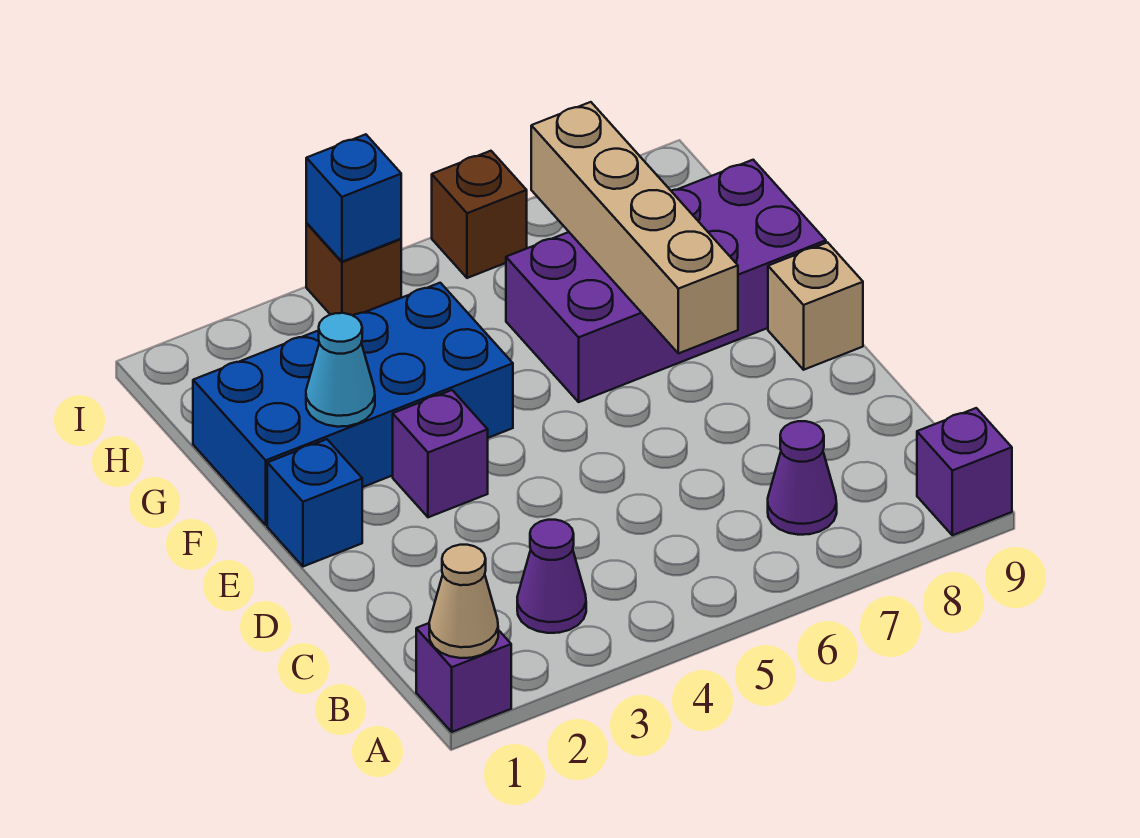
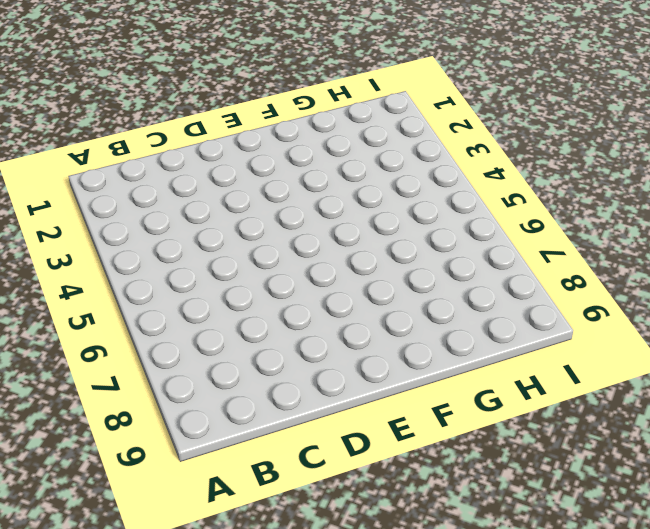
none -> purple brick A1 level 1
none -> purple brick A9 level 1
none -> purple cone B3 level 1

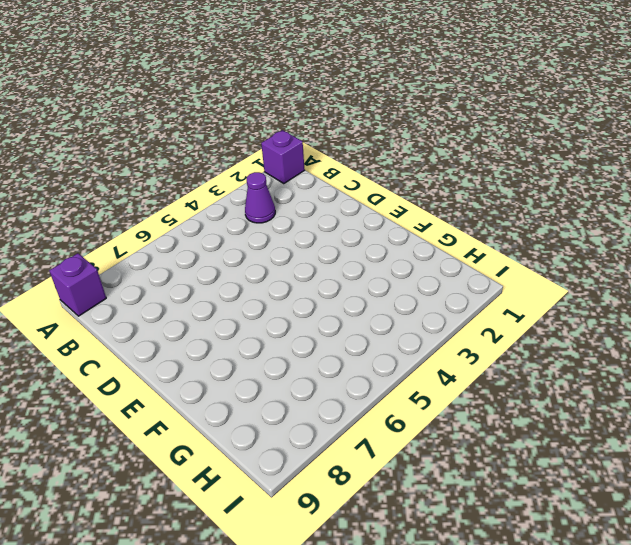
none -> purple cone B7 level 1
none -> blue brick E1 level 1
none -> purple brick E3 level 1

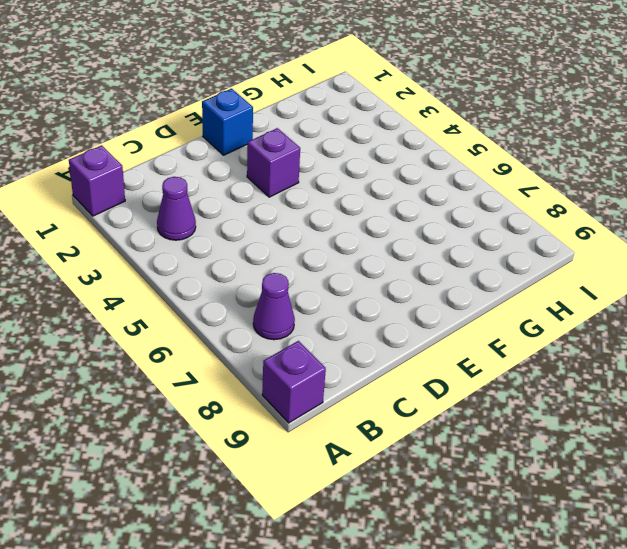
none -> tan brick E9 level 1
none -> blue brick F1:G4 level 1
none -> purple brick F6:G9 level 1

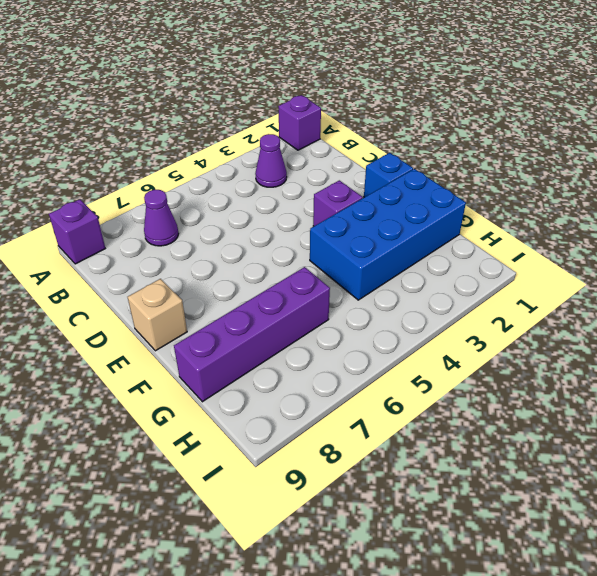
purple brick G6:G9 level 1 -> purple brick F6:G9 level 1
none -> brown brick I4 level 1
none -> brown brick I6 level 1
none -> tan cone A1 level 2

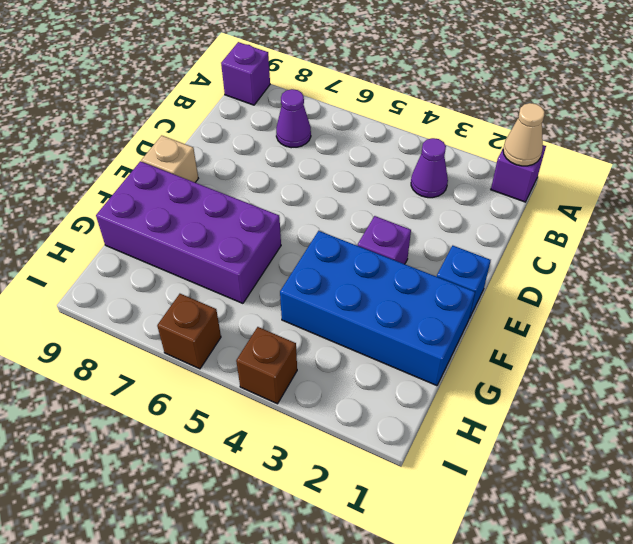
none -> tan brick E7:H7 level 2
none -> cyan cone F2 level 2
none -> blue brick I4 level 2

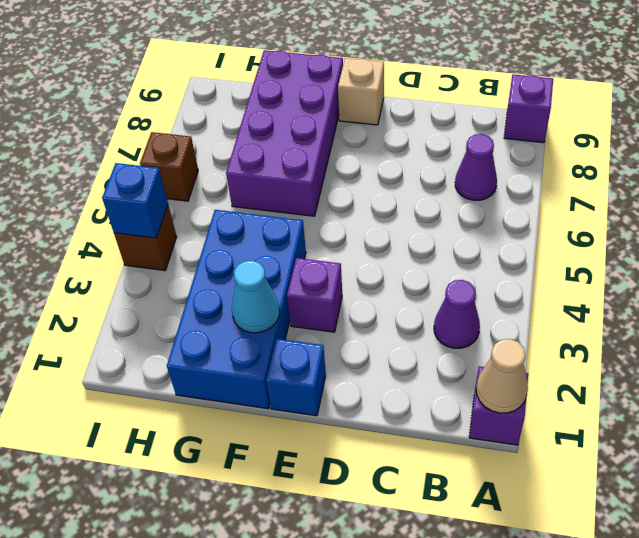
none -> tan brick E7:H7 level 2

